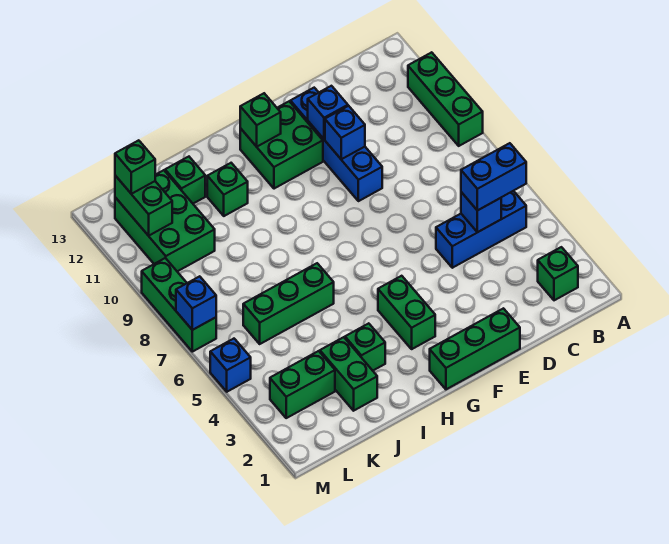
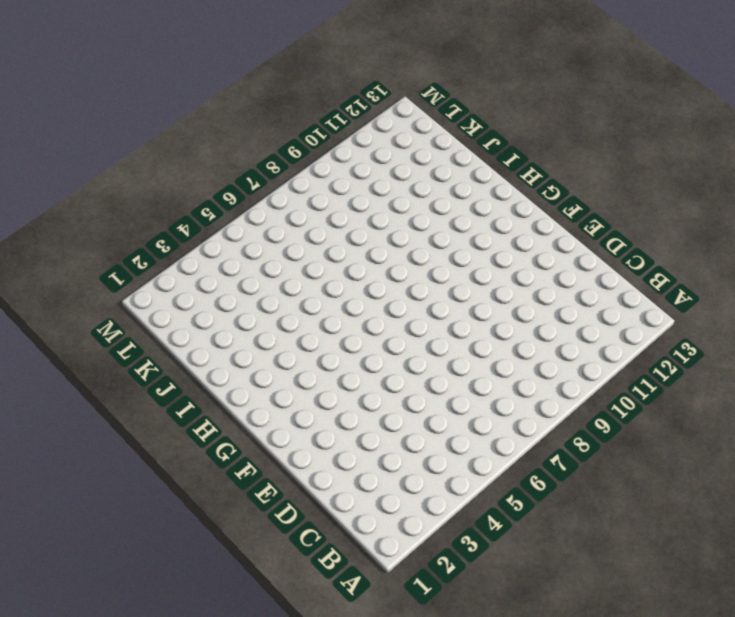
none -> green brick A9:A11 level 1
none -> green brick B2 level 1
none -> blue brick B5:D5 level 1

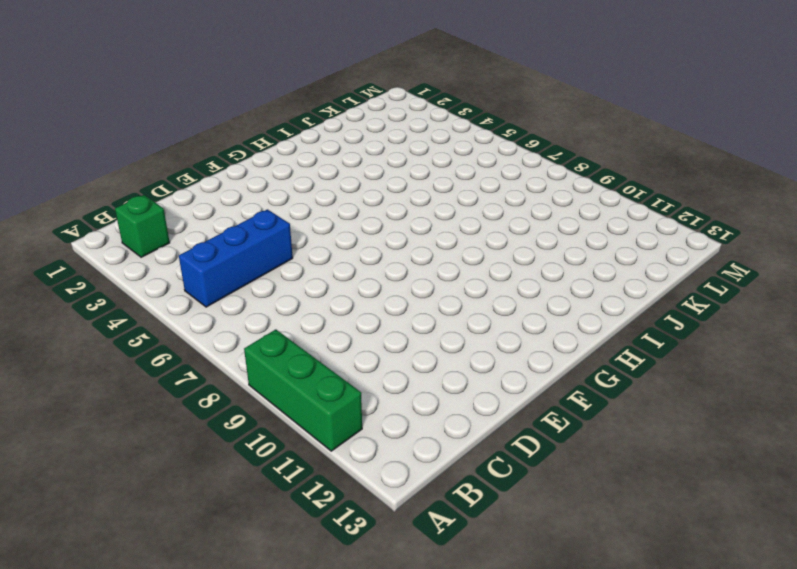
none -> green brick E1:G1 level 1
none -> blue brick E9:E12 level 1
none -> green brick F11:G12 level 1

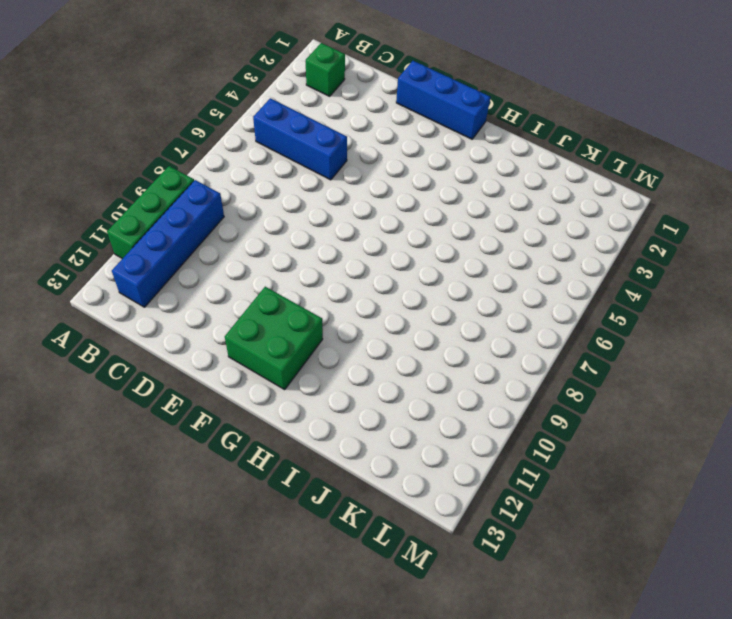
blue brick B9:B12 level 1 -> blue brick E9:E12 level 1
blue brick E1:G1 level 1 -> green brick E1:G1 level 1
none -> green brick G3:G4 level 1
none -> green brick I3 level 1
none -> green brick I6:K6 level 1

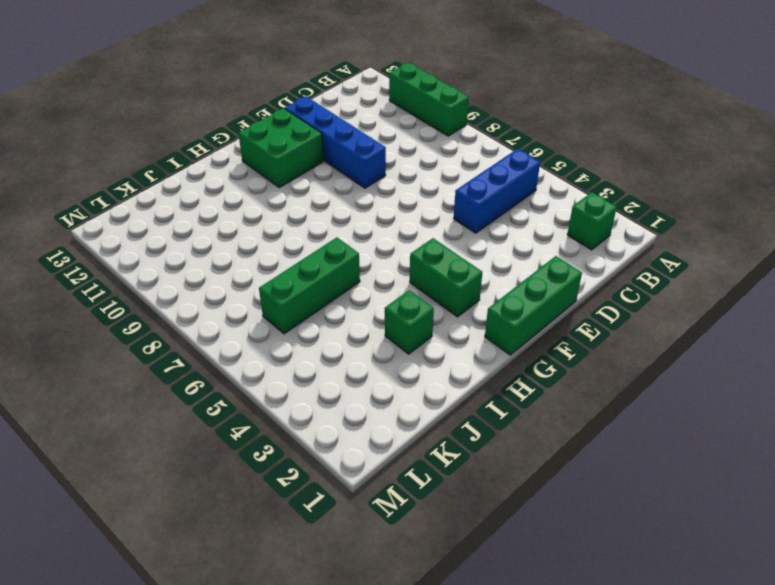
none -> green brick I11 level 1
none -> green brick J2:J3 level 1
none -> green brick J12 level 1

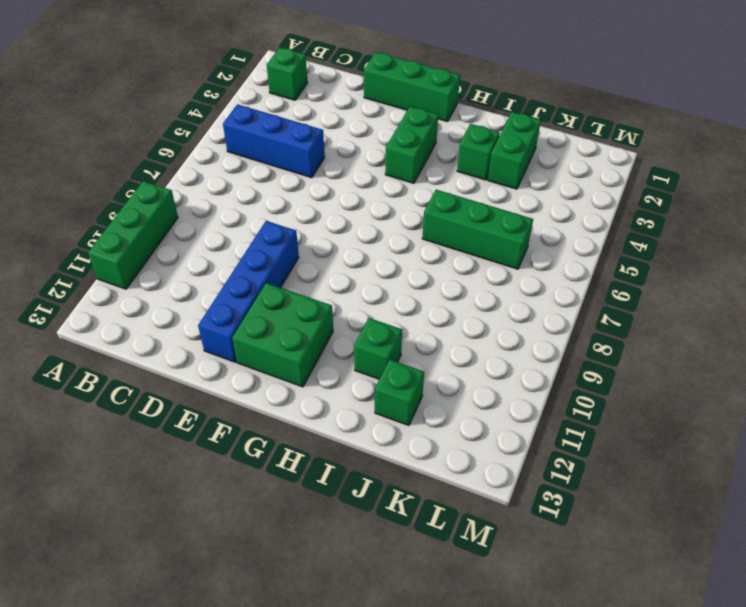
none -> green brick K3:L3 level 1
none -> green brick K10:L12 level 1
none -> blue brick M5 level 1

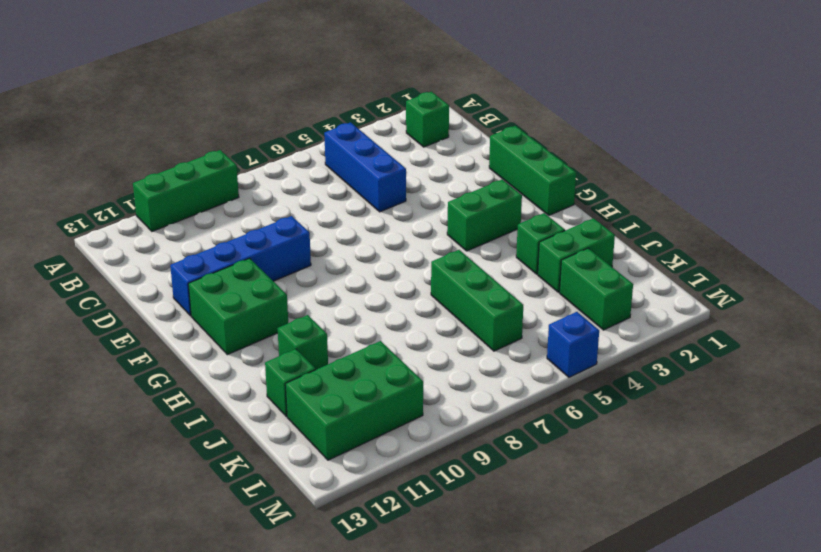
none -> green brick M7:M9 level 1
none -> blue brick C5 level 2
none -> blue brick E10 level 2

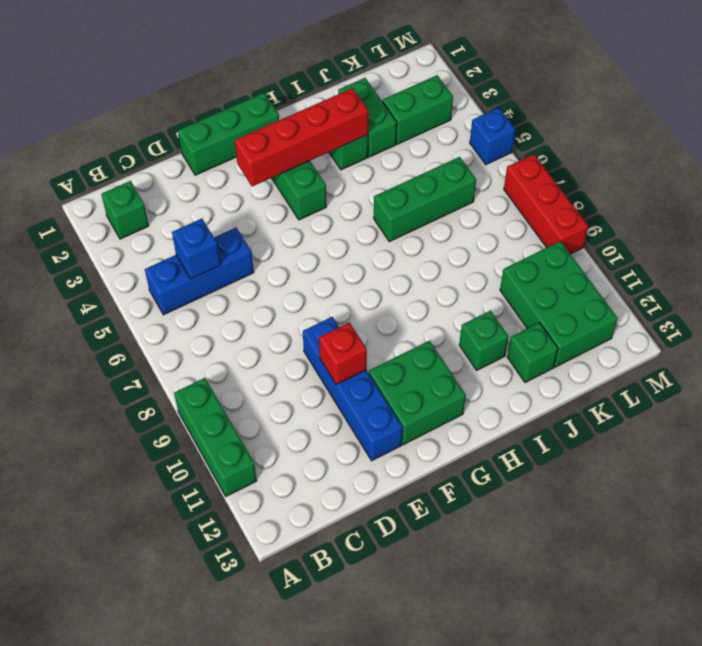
red brick E10 level 2 -> blue brick E10 level 2
red brick F3:I3 level 2 -> none
red brick M7:M9 level 1 -> green brick M7:M9 level 1
none -> blue brick E11 level 2
none -> green brick G12 level 2
none -> green brick L11:L12 level 2

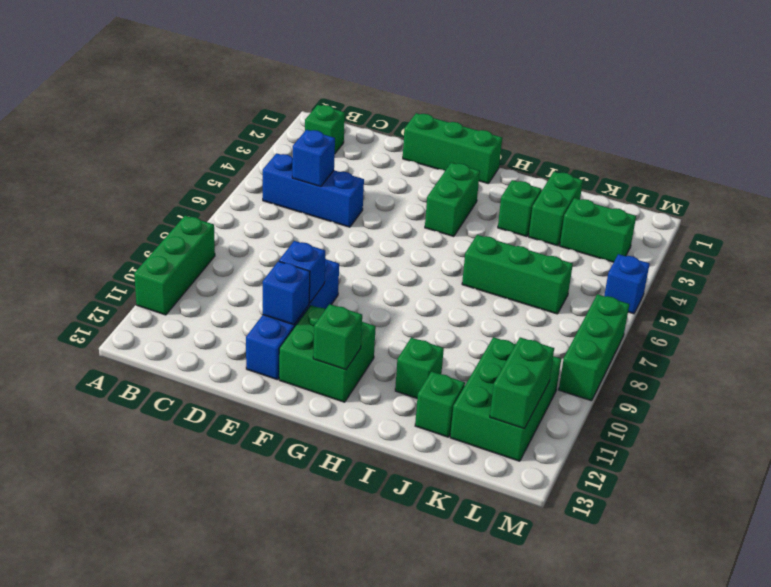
none -> blue brick M7 level 2
none -> blue brick B5:C5 level 3
none -> green brick L12 level 3

